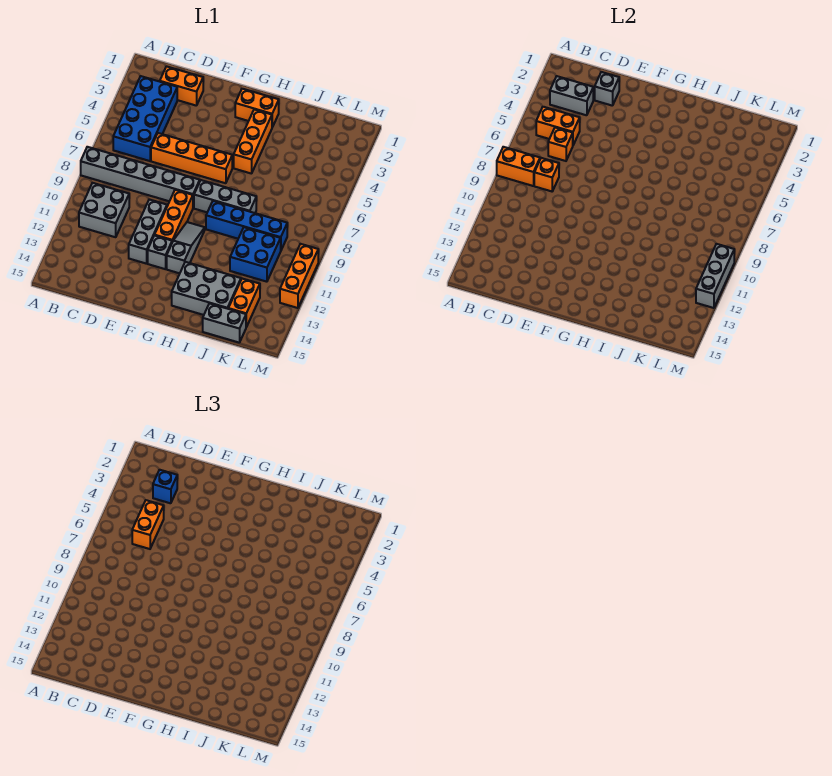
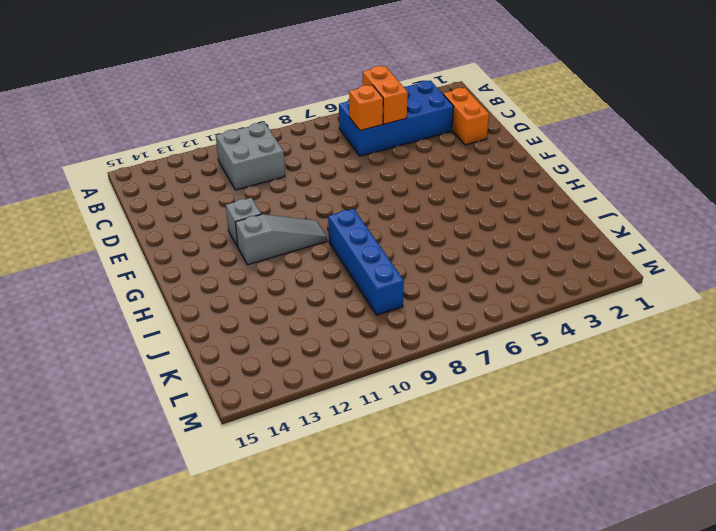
none -> grey brick A8:F8 level 1
none -> orange brick D6:G6 level 1
none -> grey brick E10:E12 level 1

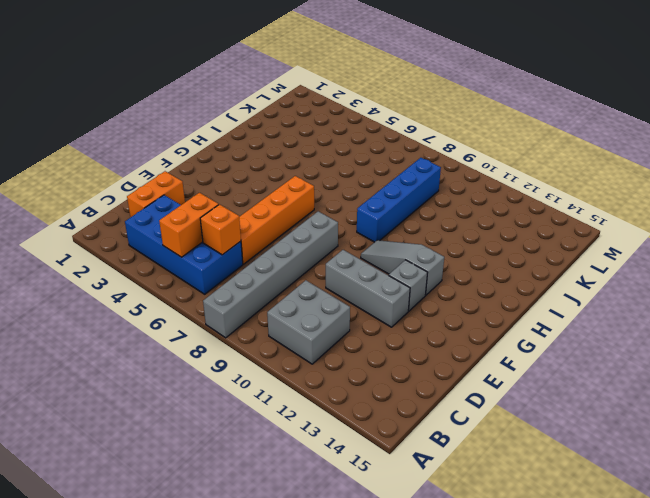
none -> orange brick F9:F11 level 1
none -> orange brick G2:H2 level 1
none -> grey brick G8:I8 level 1

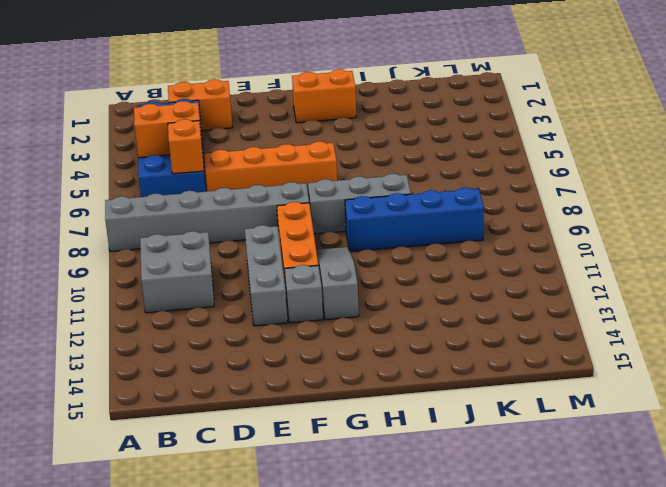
none -> orange brick H3:H5 level 1
none -> grey brick H13:J14 level 1
none -> blue brick J10:K11 level 1

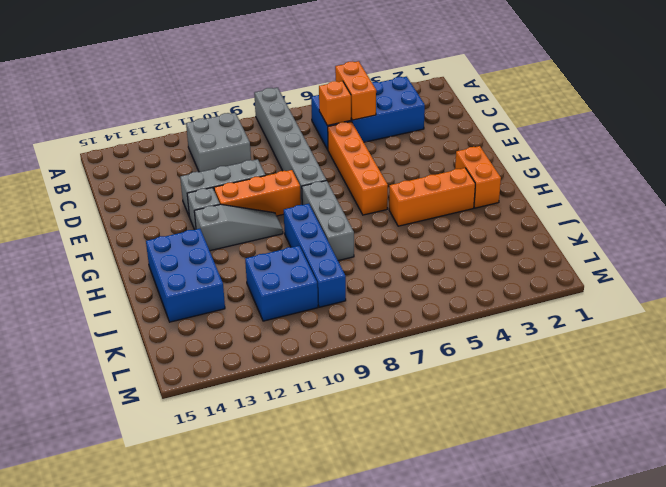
blue brick H13:J14 level 1 -> grey brick H13:J14 level 1
none -> orange brick C2:D2 level 1
none -> grey brick J15:K15 level 1
none -> orange brick K13:K14 level 1

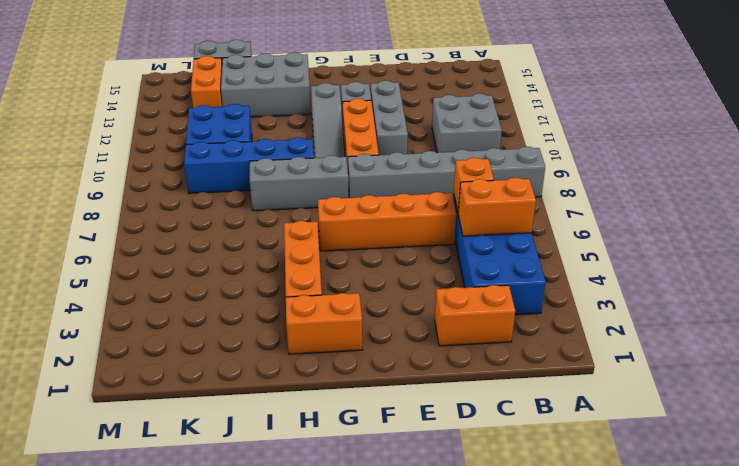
none -> orange brick M10:M12 level 1
none -> orange brick A8:B8 level 2
none -> grey brick B3:C3 level 2

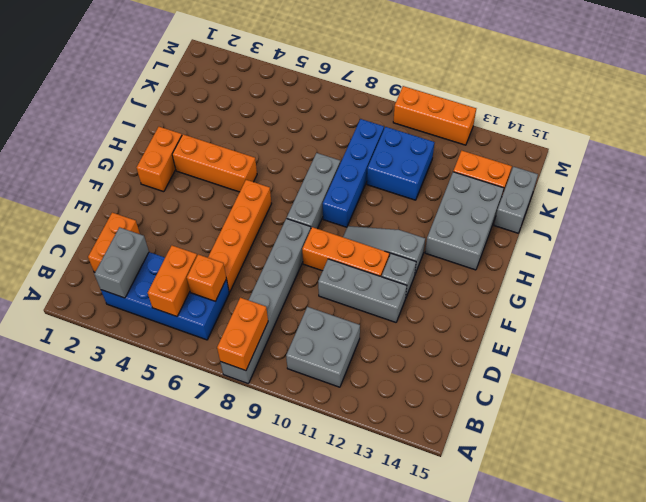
none -> orange brick C8 level 2
none -> grey brick D2 level 2
none -> grey brick M10:M12 level 2

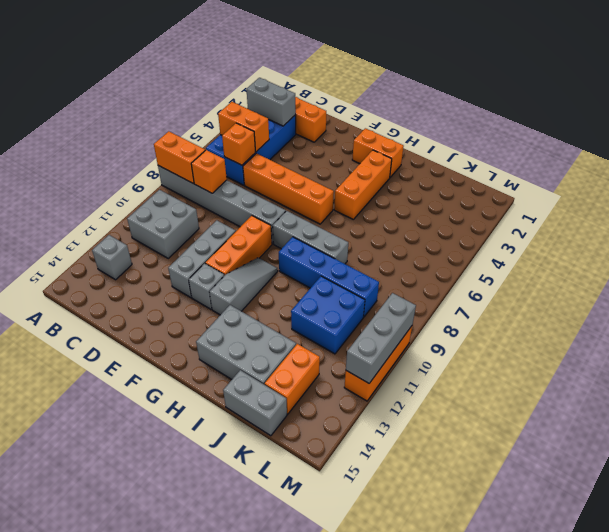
grey brick B13 level 1 -> grey brick D2 level 2
none -> blue brick C3 level 3
none -> orange brick C5:C6 level 3

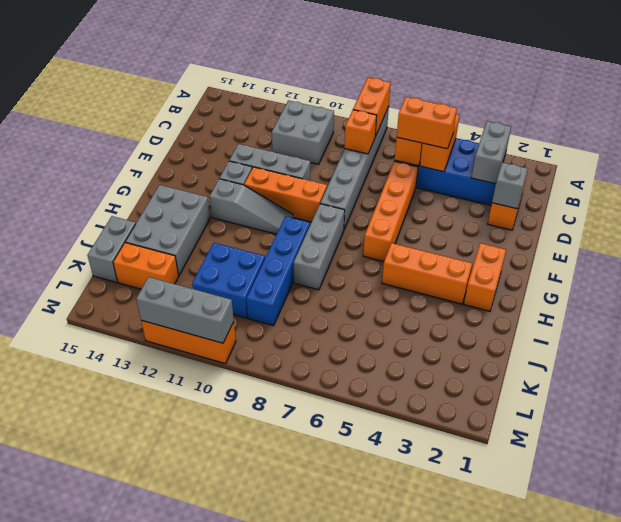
none -> blue brick C3 level 3

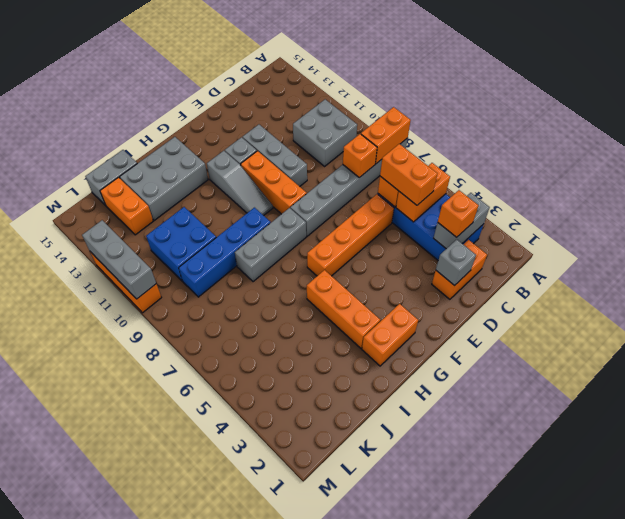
orange brick C3 level 3 -> blue brick C3 level 3

